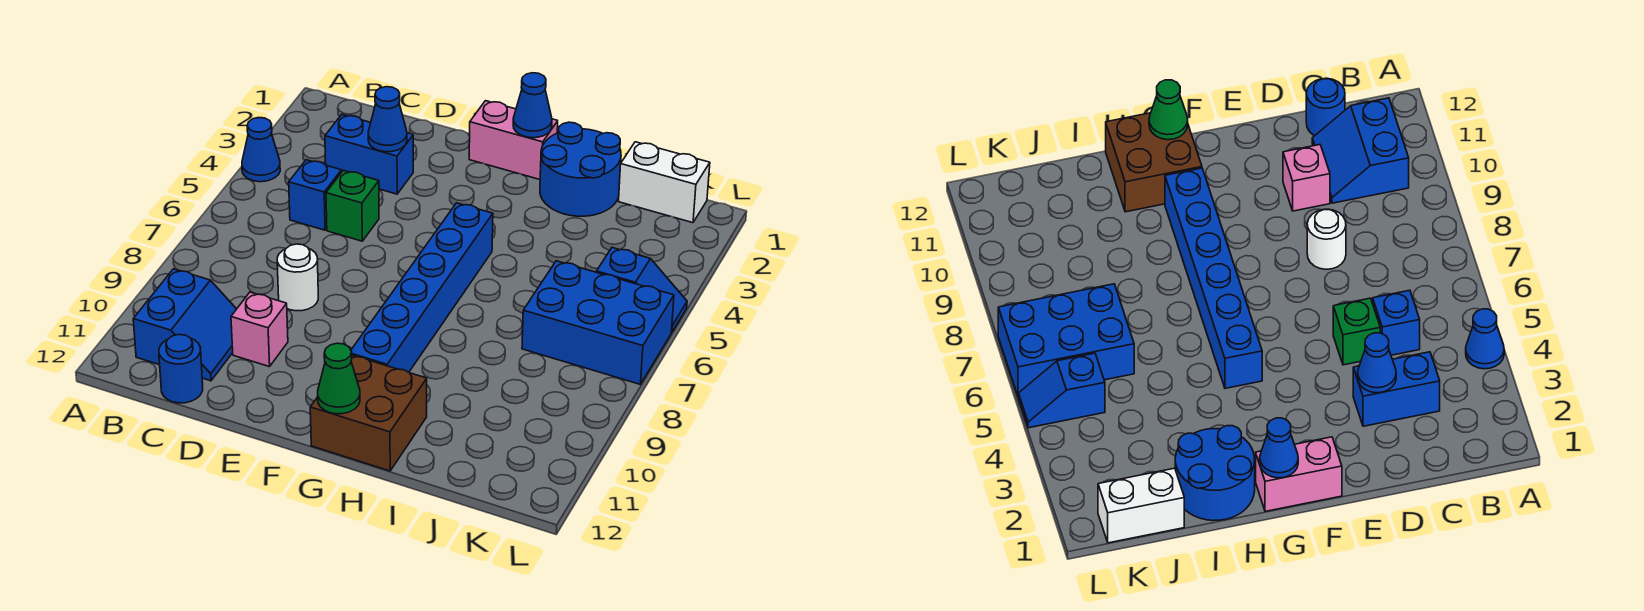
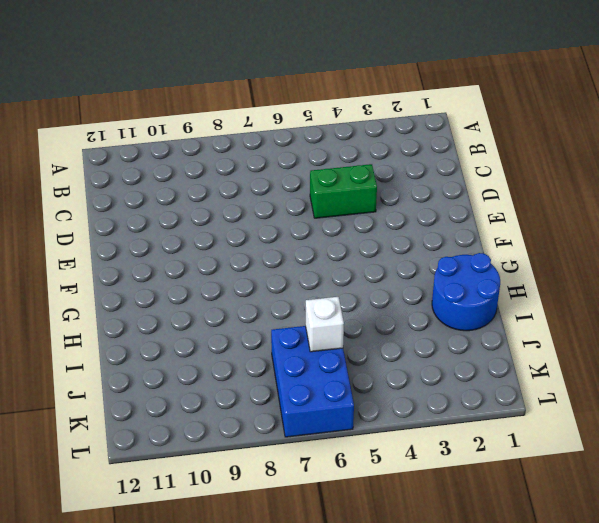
green brick D4:D5 level 1 -> green brick D5 level 1
white brick J6 level 2 -> none
none -> blue cone A4 level 1
none -> blue slope B10:C11 level 1 top B
none -> blue brick C3:D3 level 1

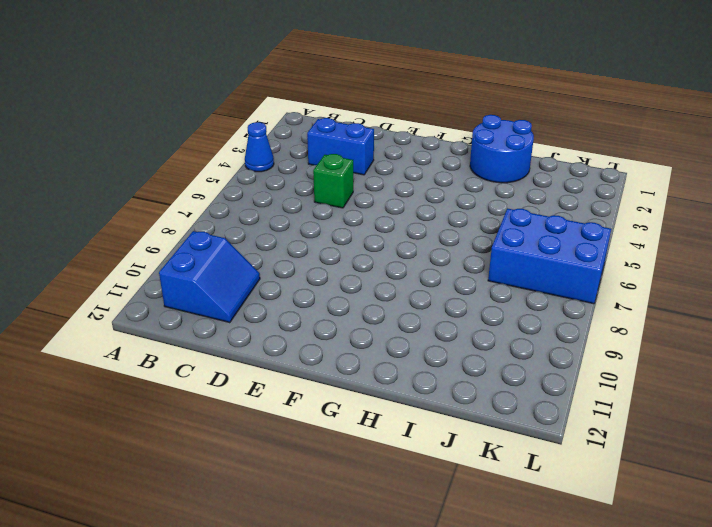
none -> blue brick C5 level 1
none -> blue round brick C12 level 1
none -> white round brick D8 level 1

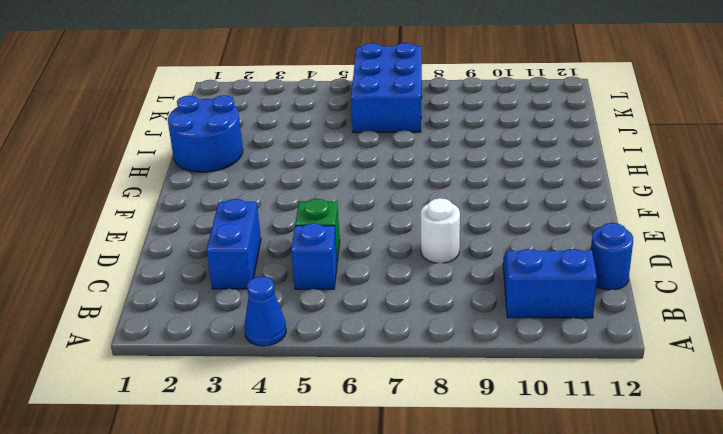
none -> pink brick D10 level 1
none -> pink brick F1:G1 level 1
none -> blue brick G5:G10 level 1

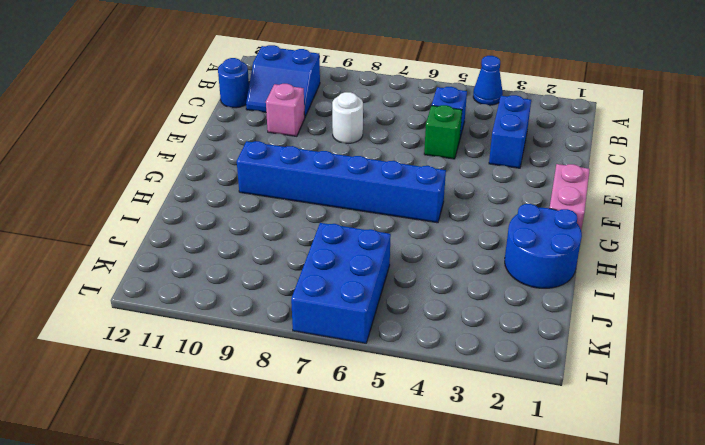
none -> brown brick G11:H12 level 1
none -> white brick J1:K1 level 1
none -> blue slope K5:L5 level 1 top K

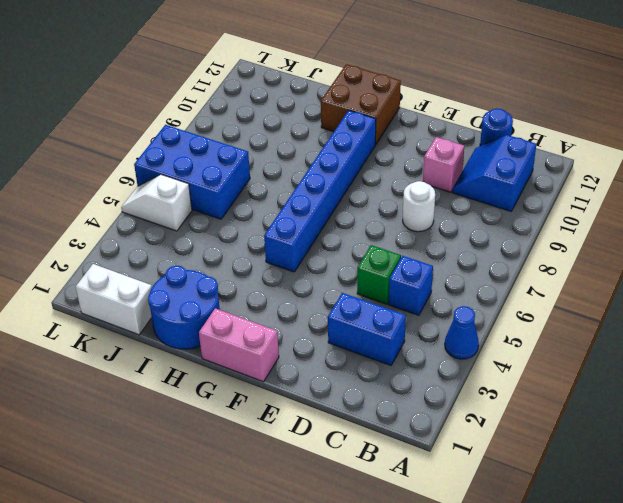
white slope K5:L5 level 1 top K -> blue slope K5:L5 level 1 top K
none -> blue cone D3 level 2
none -> blue cone G1 level 2
none -> green cone G12 level 2

